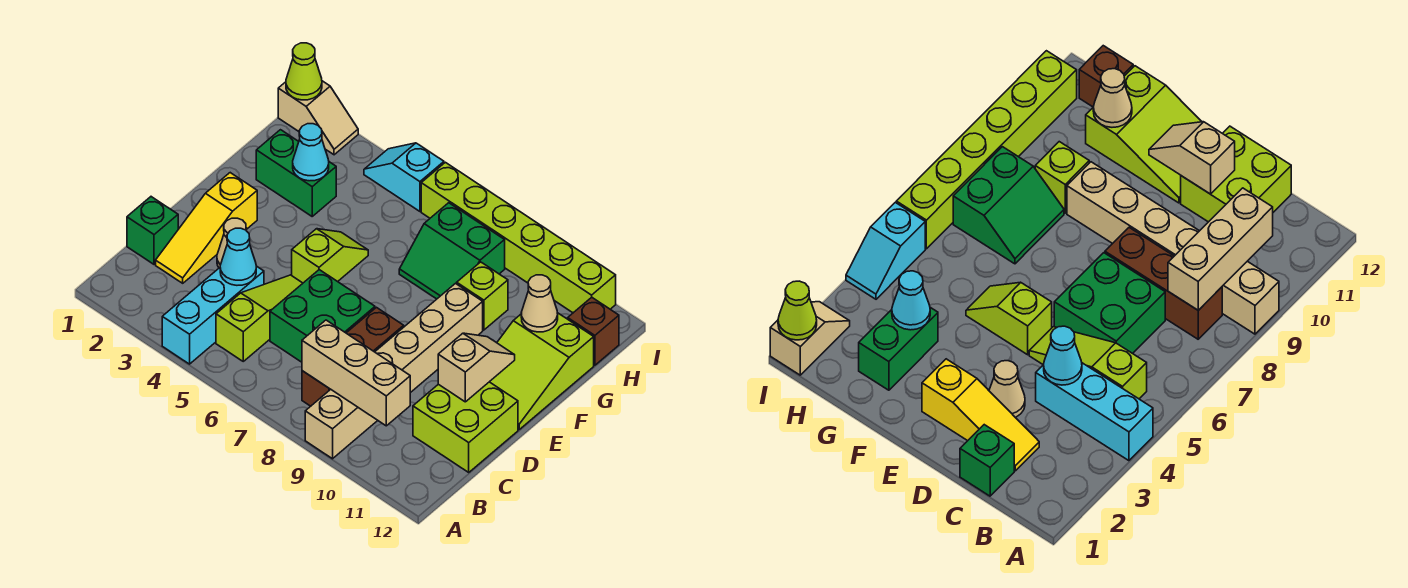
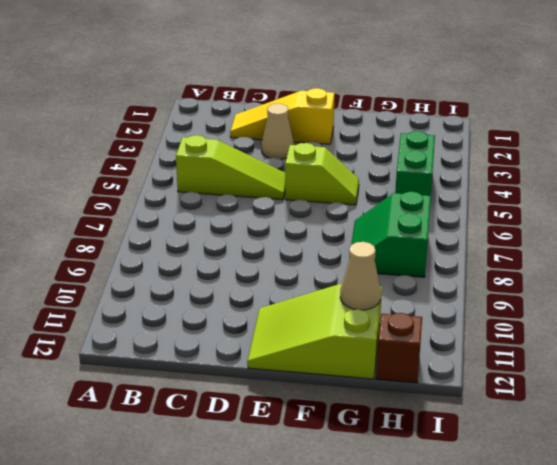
green brick H4:H5 level 1 -> green brick G2:G3 level 1
none -> cyan brick A4:C4 level 1
none -> tan brick A9:F9 level 1
none -> brown brick B8:D8 level 1

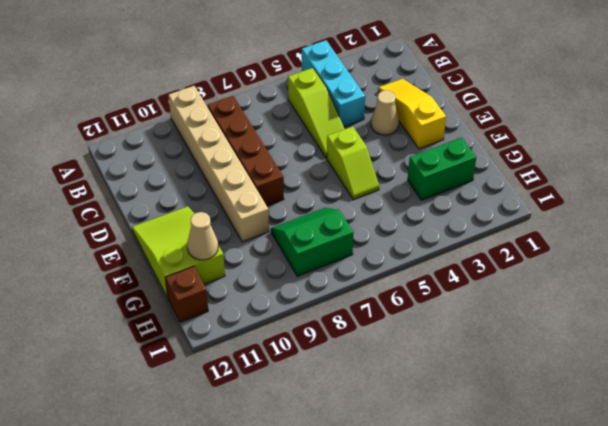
brown brick B8:E8 level 1 -> brown brick B8:D8 level 1
none -> green brick C1 level 1
none -> green brick C6:D7 level 1
none -> lime brick C11:D12 level 1

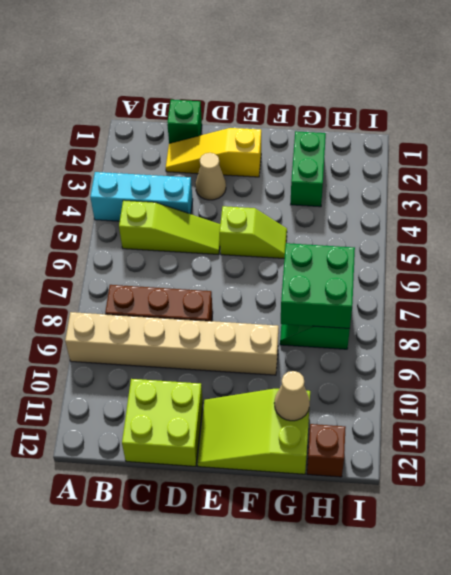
green brick G7:H8 level 2 -> green brick C6:D7 level 1
none -> lime brick G9 level 1
none -> tan slope I1:I2 level 1 top 1
none -> cyan slope I4:I5 level 1 top 5

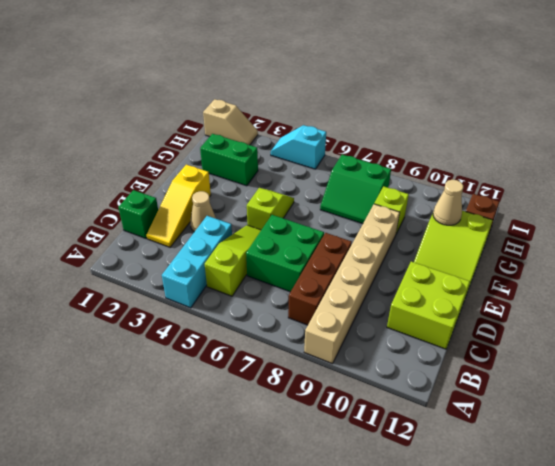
none -> lime brick I6:I11 level 1
none -> tan brick B8:B10 level 2
none -> cyan cone C4 level 2

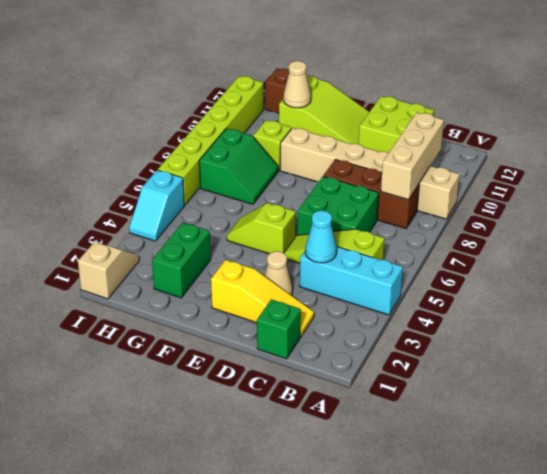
none -> tan slope D11:E11 level 2 top D
none -> cyan cone G3 level 2
none -> lime cone I1 level 2

